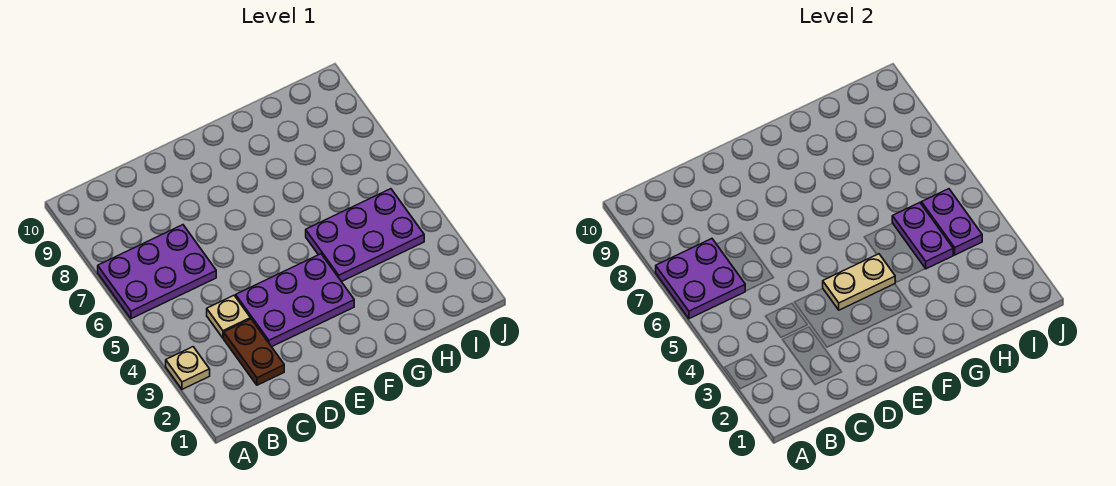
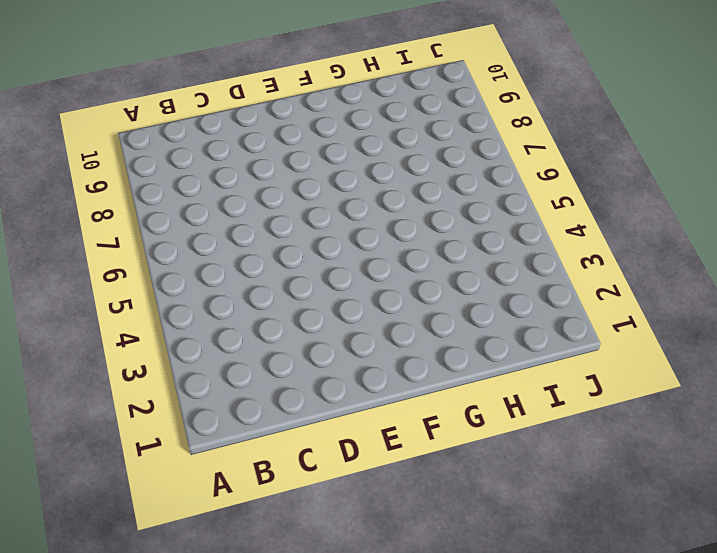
none -> tan plate A3 level 1
none -> purple plate A6:C7 level 1

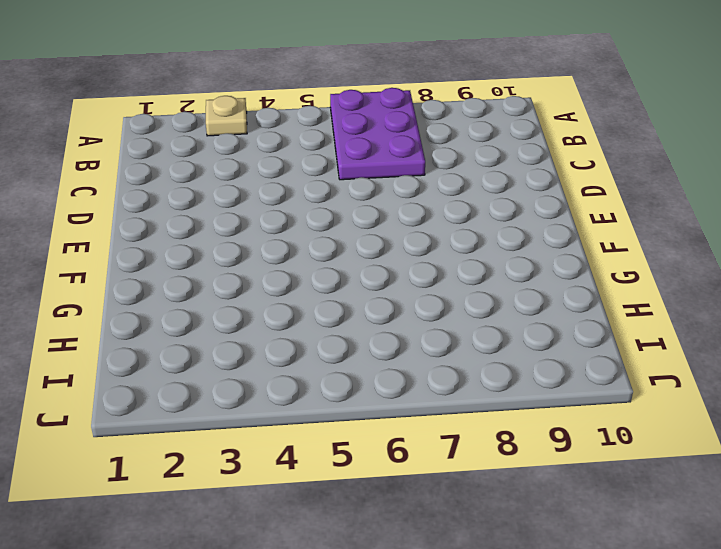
none -> brown plate C2:C3 level 1
none -> tan plate C4 level 1

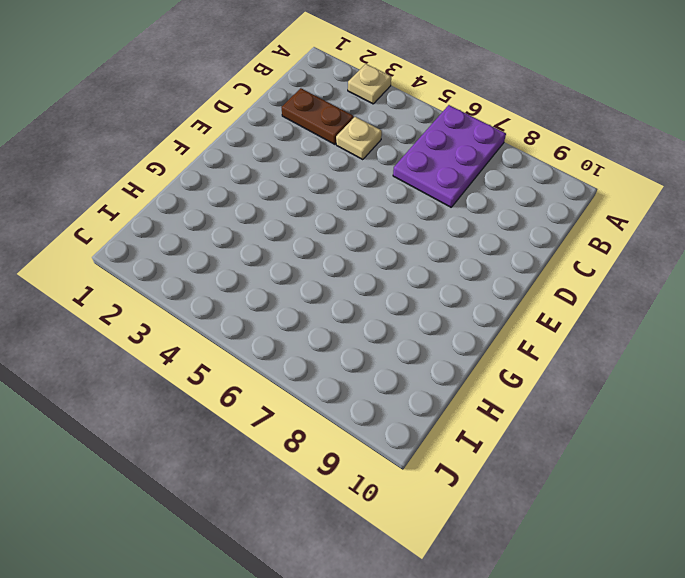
none -> purple plate D3:F4 level 1
none -> purple plate G4:I5 level 1

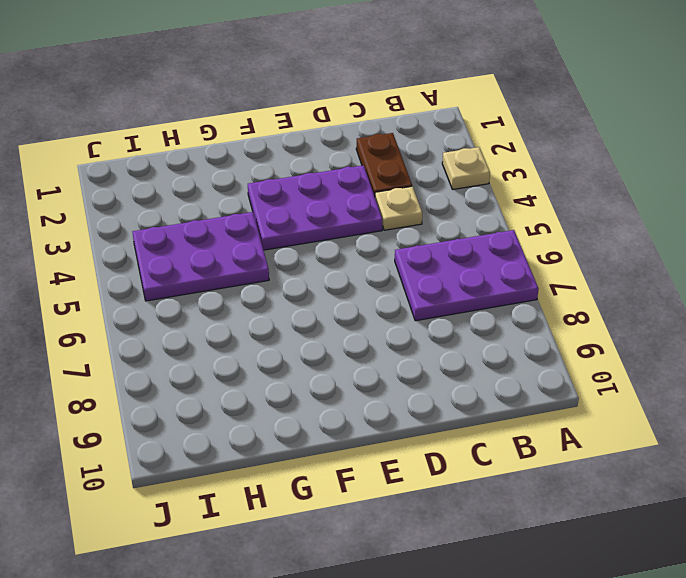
none -> purple plate A6:B7 level 2
none -> tan plate E4:F4 level 2

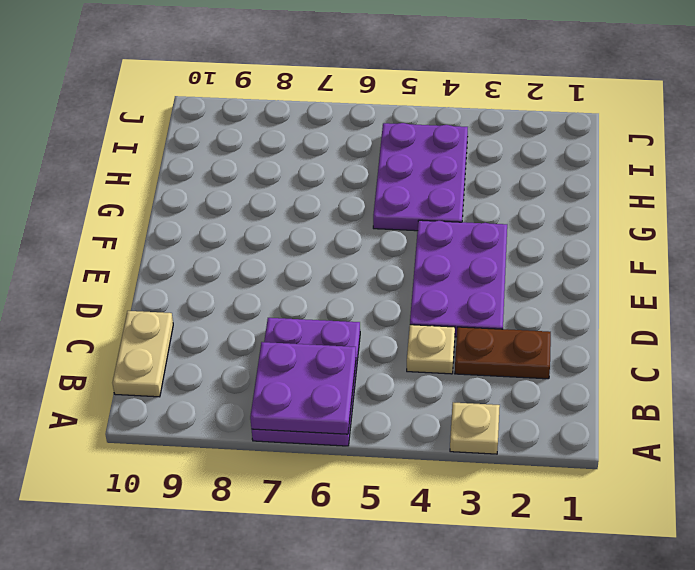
tan plate B10:C10 level 1 -> tan plate E4:F4 level 2
none -> purple plate H4:H5 level 2
none -> purple plate I4:I5 level 2

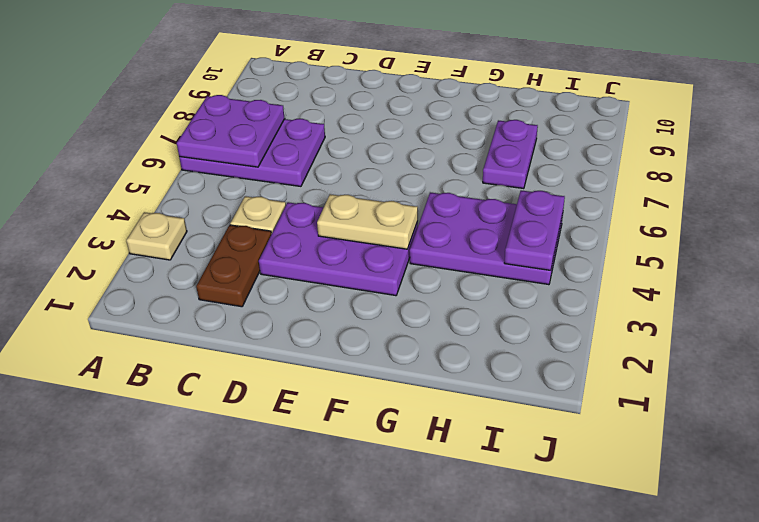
purple plate H7:H8 level 1 -> purple plate H4:H5 level 2

